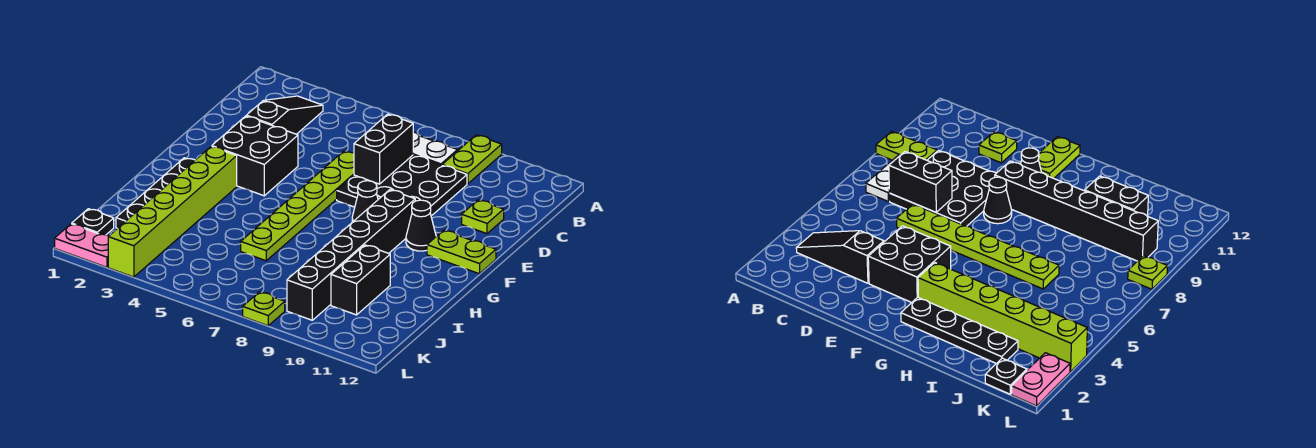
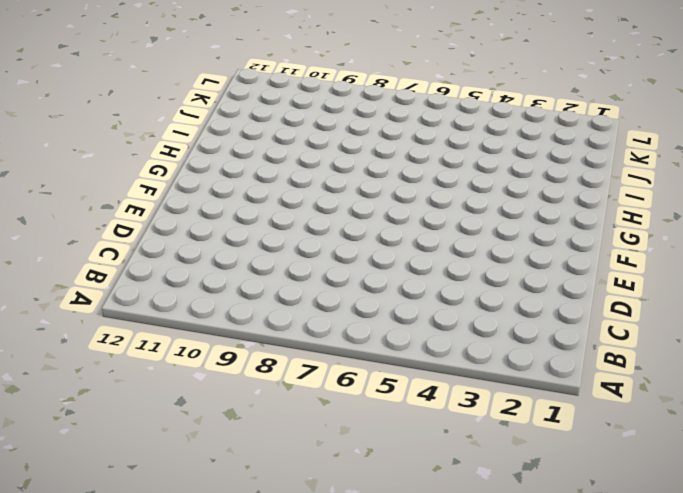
none -> lime plate A9:B9 level 1
none -> black slope B3:D3 level 1 top D
none -> white plate B7:B8 level 1

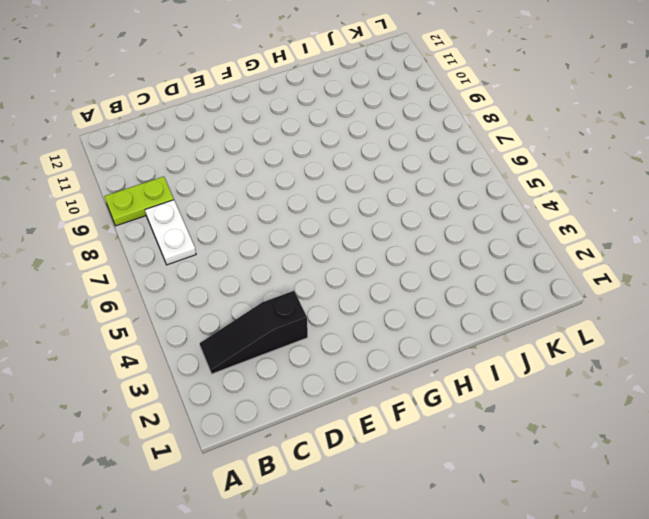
none -> black plate C7:E9 level 1
none -> lime plate D6:I6 level 1
none -> lime plate D11 level 1

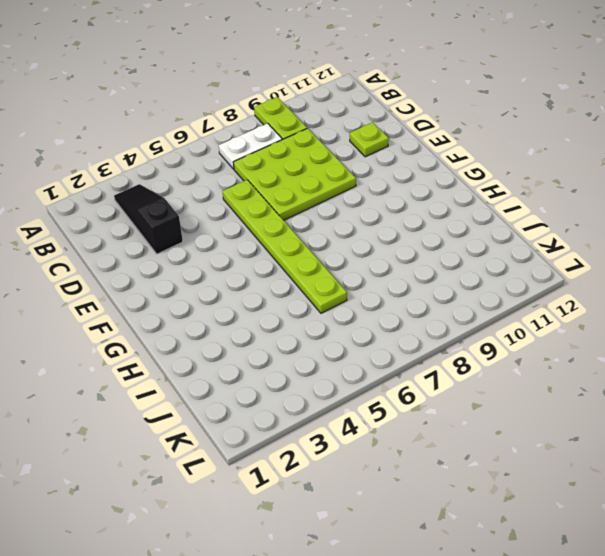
lime plate C7:E9 level 1 -> black plate C7:E9 level 1
none -> black brick E3:F4 level 1
none -> black cone F8 level 1
none -> black brick F9:K9 level 1

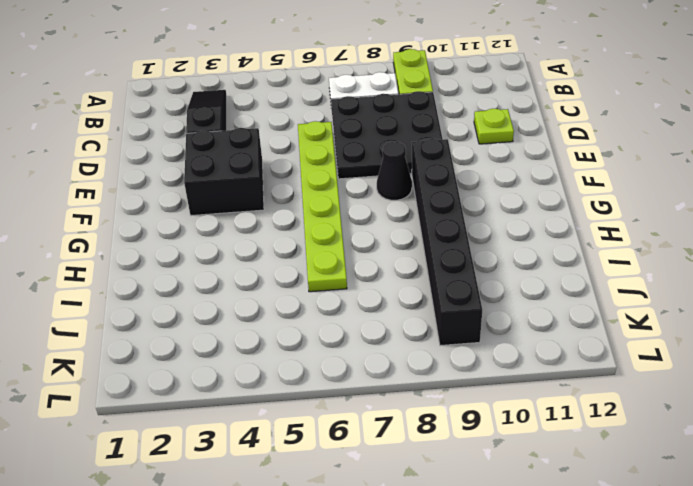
none -> black cone F10 level 1
none -> lime plate F11:F12 level 1
none -> black plate G2:J2 level 1

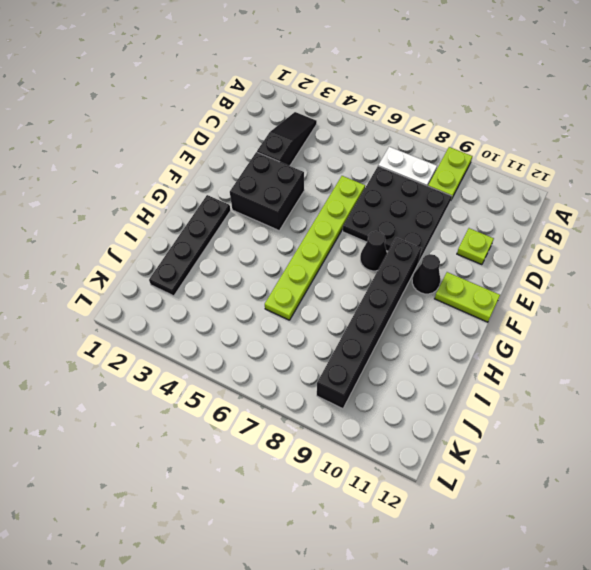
none -> lime brick G3:L3 level 1
none -> black brick I10:J10 level 1
none -> black plate K1 level 1

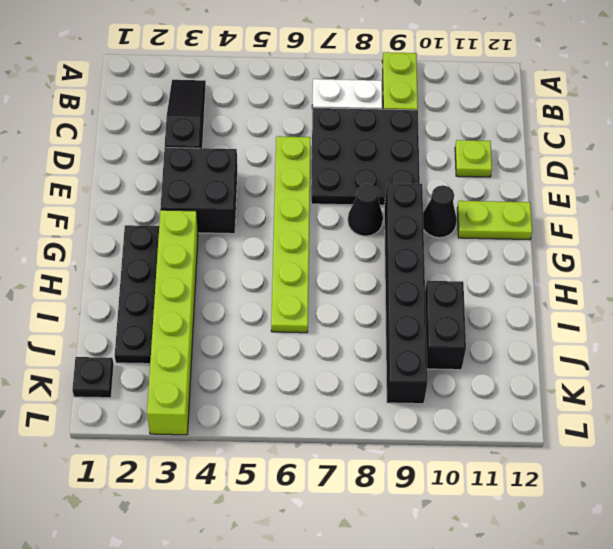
none -> pink plate L1:L2 level 1
none -> lime plate L8 level 1
none -> black brick C7:D7 level 2

